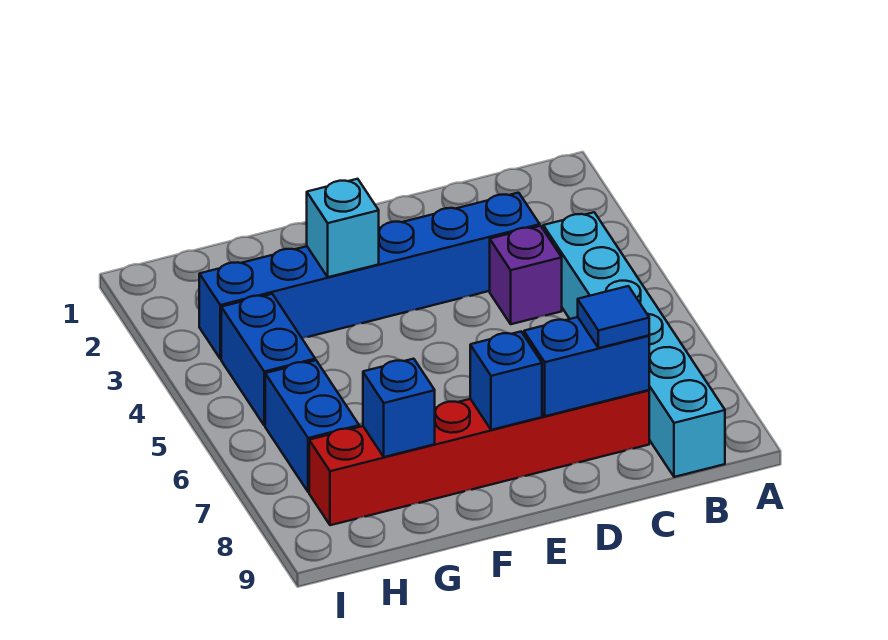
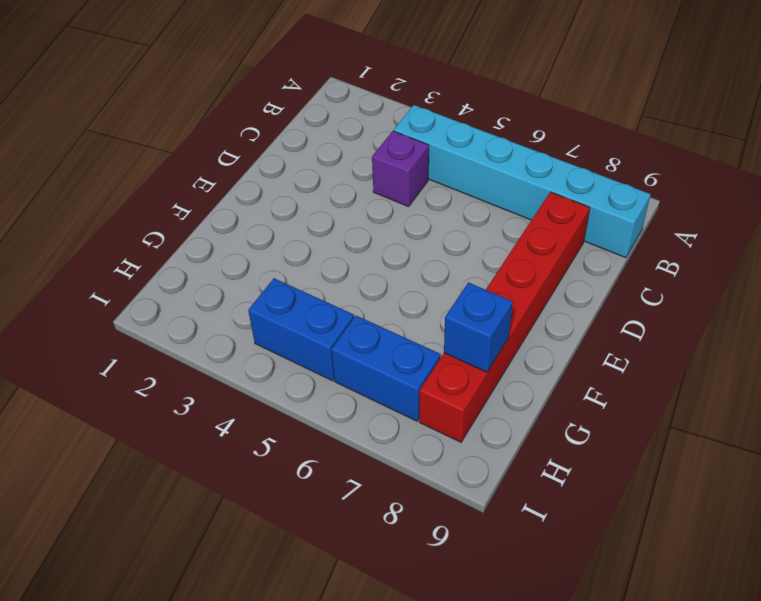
none -> blue brick C3:H3 level 1
none -> blue brick C8:D8 level 2

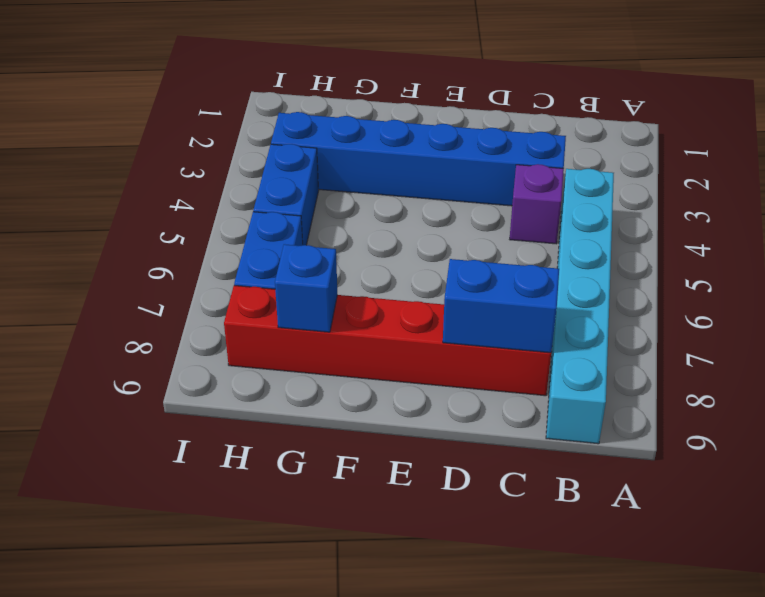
none -> blue brick E8 level 2
none -> cyan brick F3 level 2

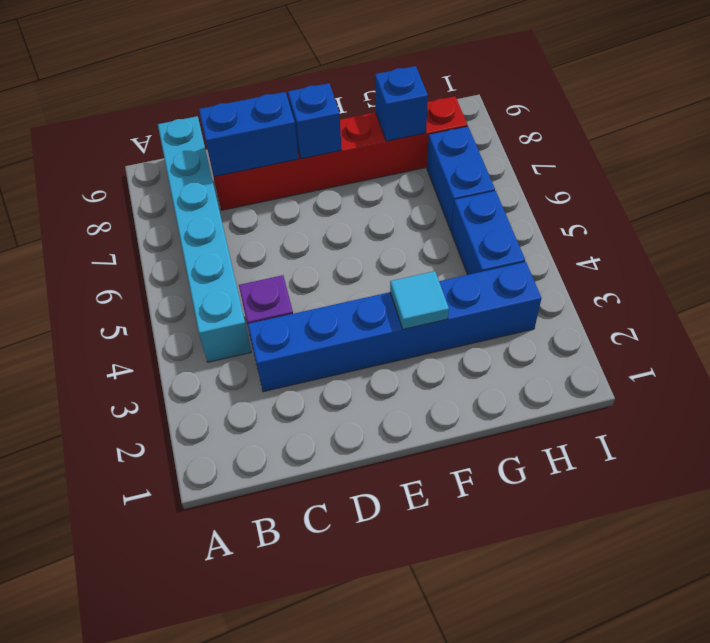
cyan tile F3 level 2 -> cyan brick F3 level 2
none -> blue tile C8 level 3

